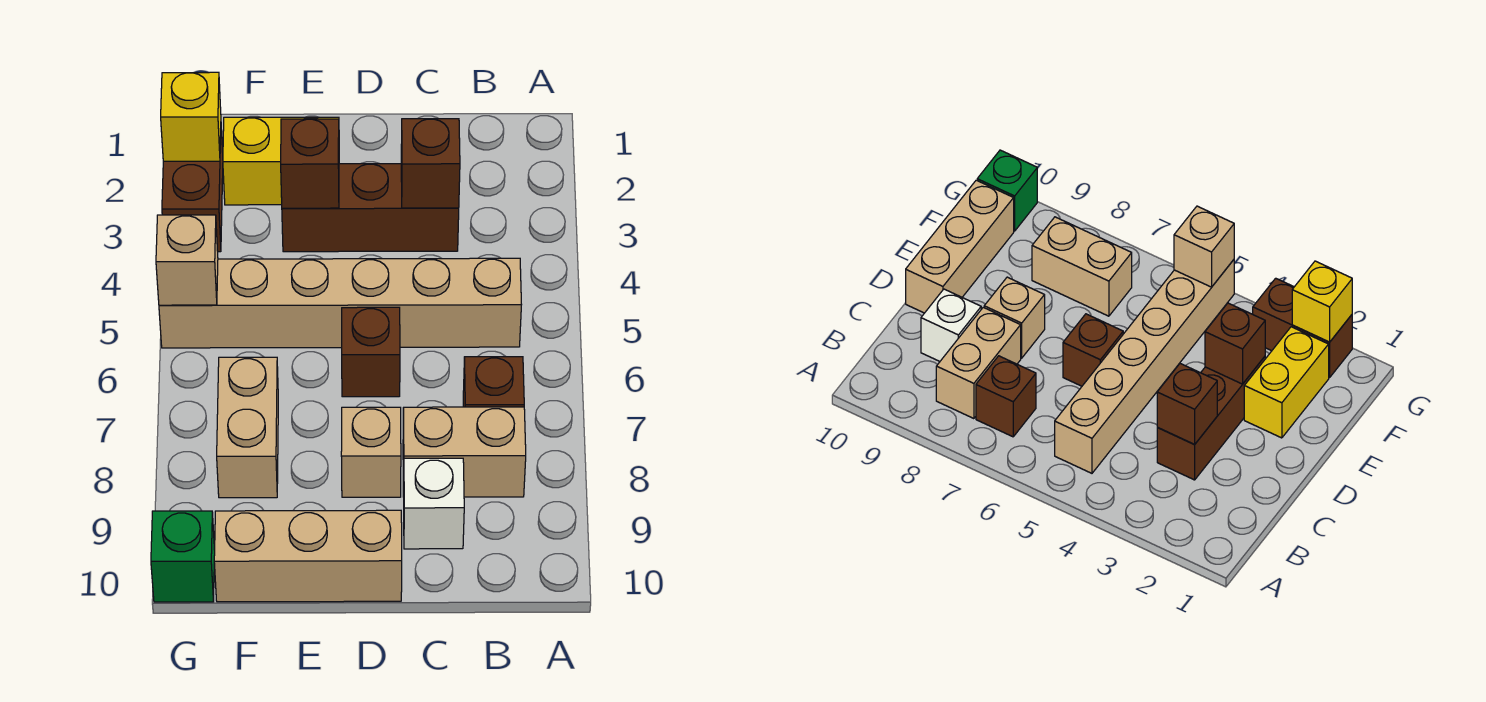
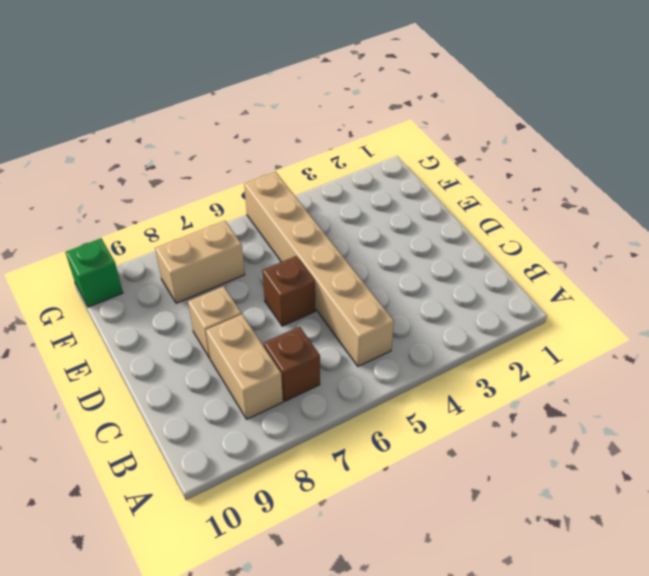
none -> brown brick C3:E3 level 1
none -> white brick C9 level 1
none -> tan brick D10:F10 level 1

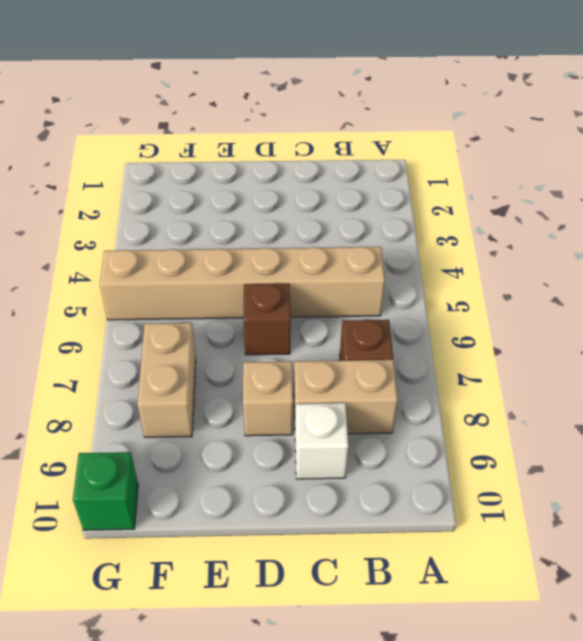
none -> brown brick C3:E3 level 1
none -> tan brick D10:F10 level 1
none -> yellow brick E2:F2 level 1

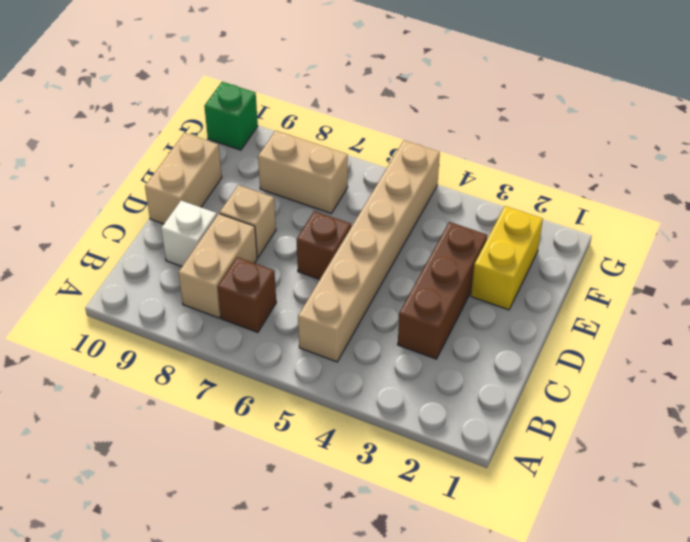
tan brick D10:E10 level 1 -> tan brick D10:F10 level 1
none -> brown brick G2:G3 level 1
none -> brown brick C3 level 2
none -> brown brick E3 level 2

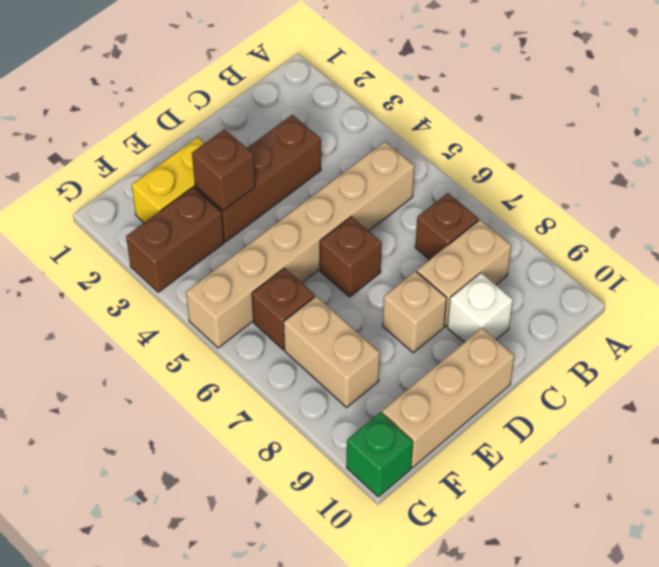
brown brick F3:G3 level 1 -> brown brick G2:G3 level 1
brown brick F6 level 1 -> brown brick C3 level 2
none -> yellow brick G2 level 2
none -> tan brick G5 level 2

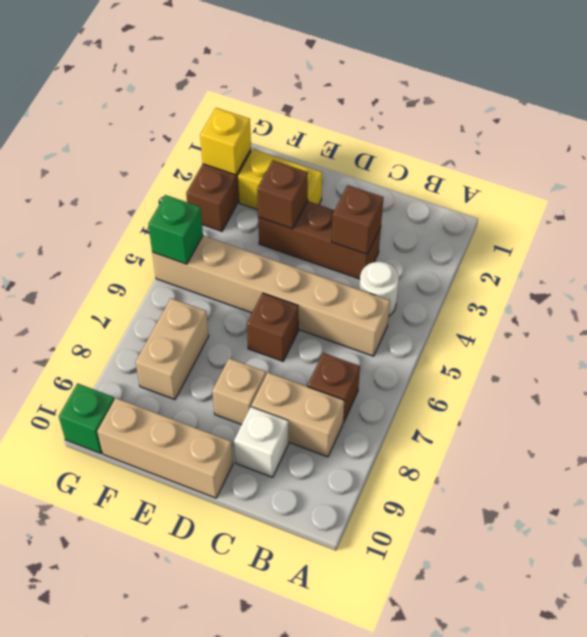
white round brick B4 level 1 -> none
green brick G5 level 2 -> tan brick G5 level 2

